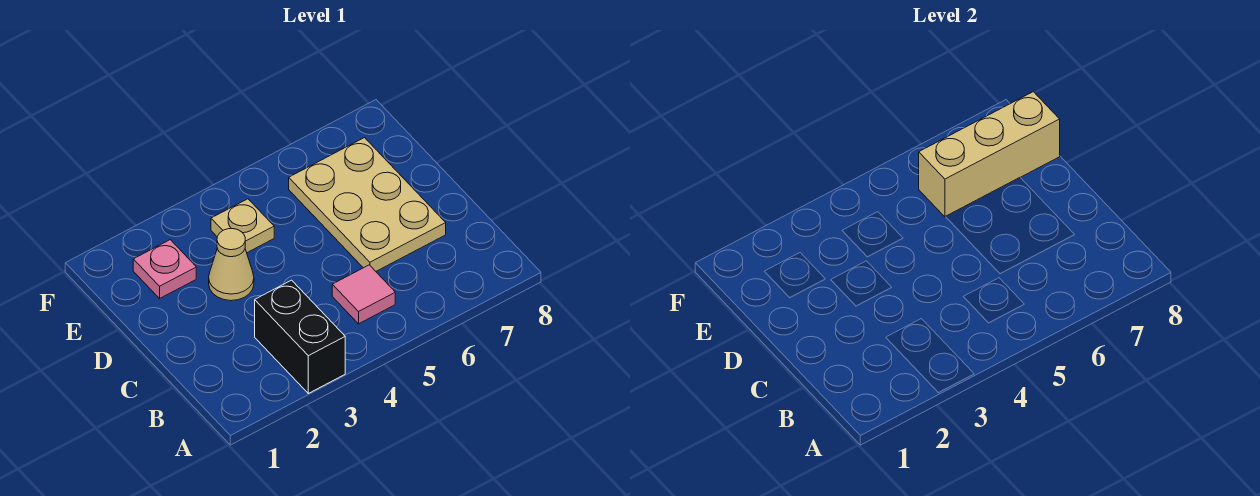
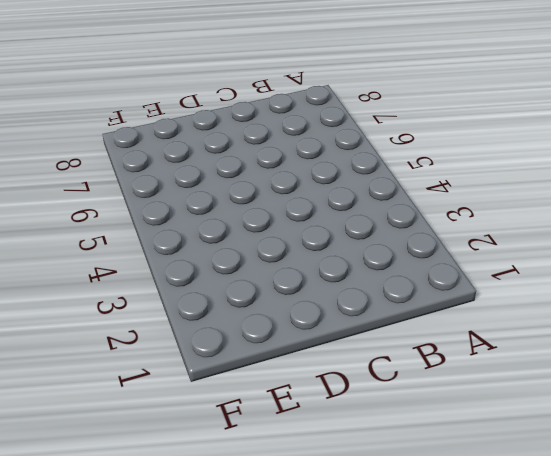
none -> black brick A3:B3 level 1
none -> pink tile B5 level 1

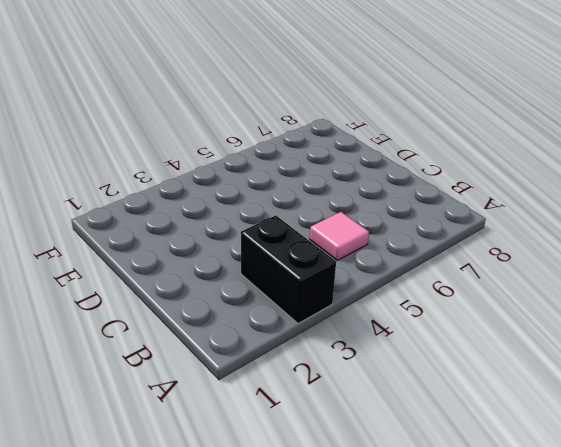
none -> tan plate C6:E7 level 1
none -> tan cone D3 level 1

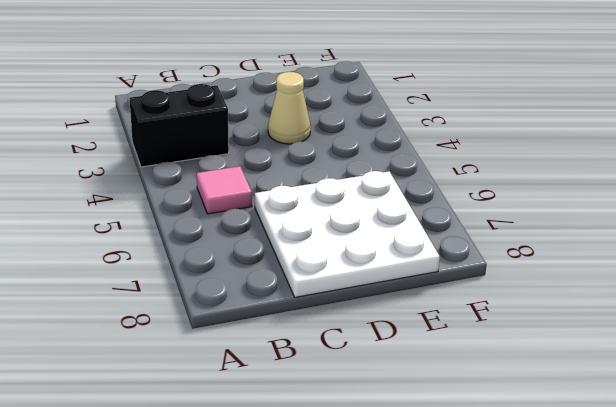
white plate C6:E8 level 1 -> tan plate C6:E7 level 1
none -> pink plate E2 level 1
none -> tan plate E4 level 1

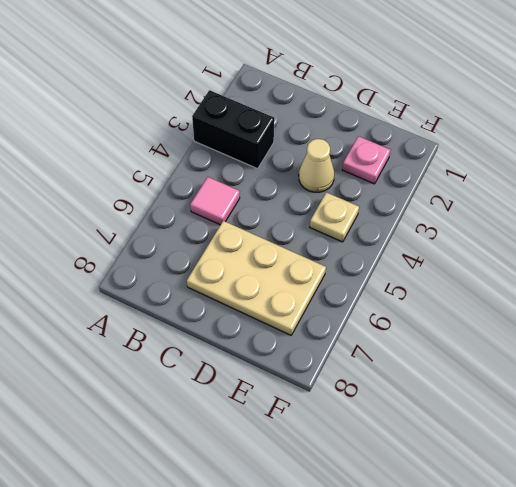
none -> tan brick E6:E8 level 2

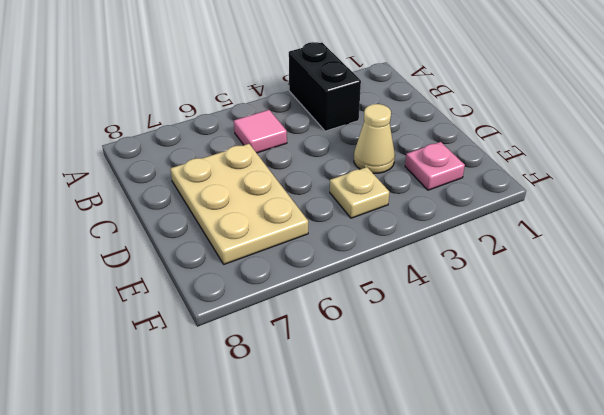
none -> tan brick E6:E8 level 2

